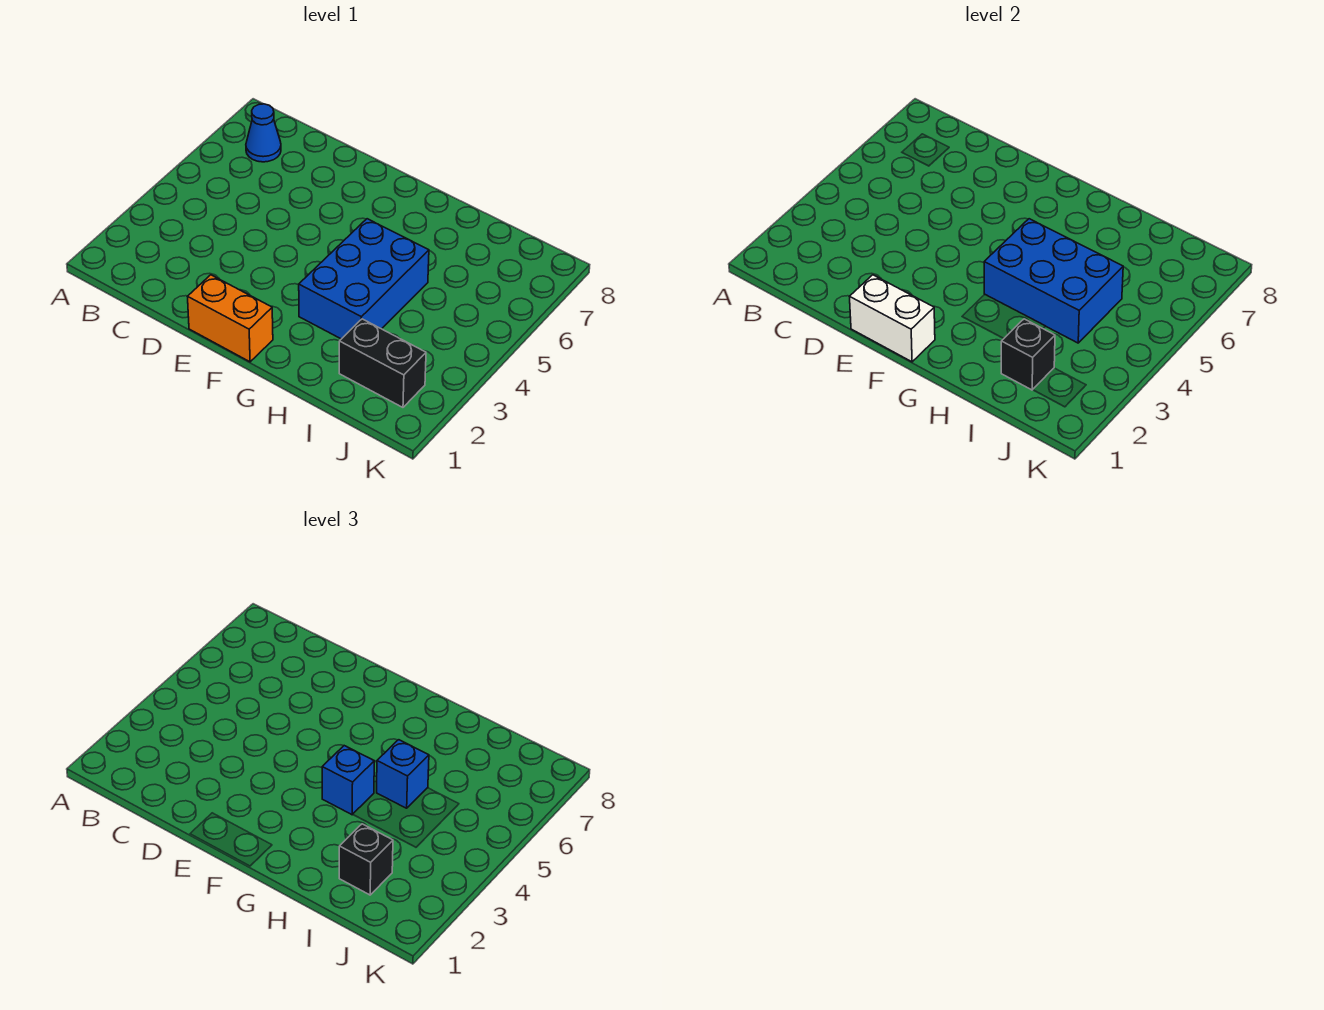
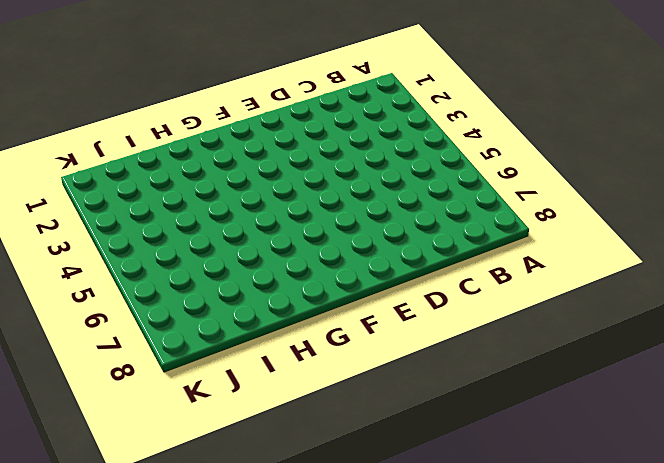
none -> blue cone B7 level 1
none -> orange brick E1:F1 level 1

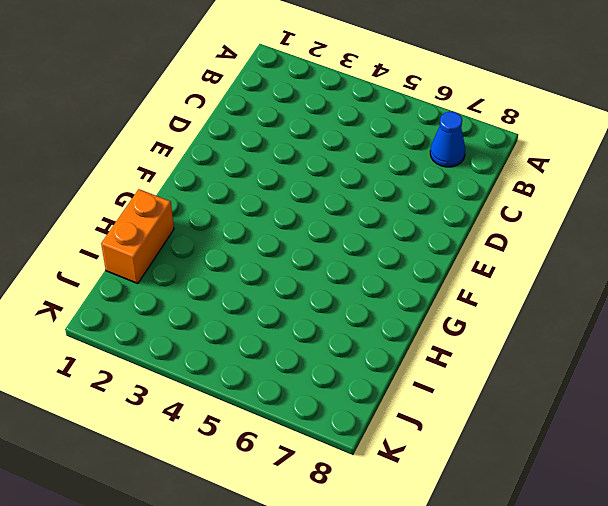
orange brick H1:I1 level 1 -> orange brick E1:F1 level 1
none -> blue brick G3:H5 level 1
none -> black brick I2:J2 level 1

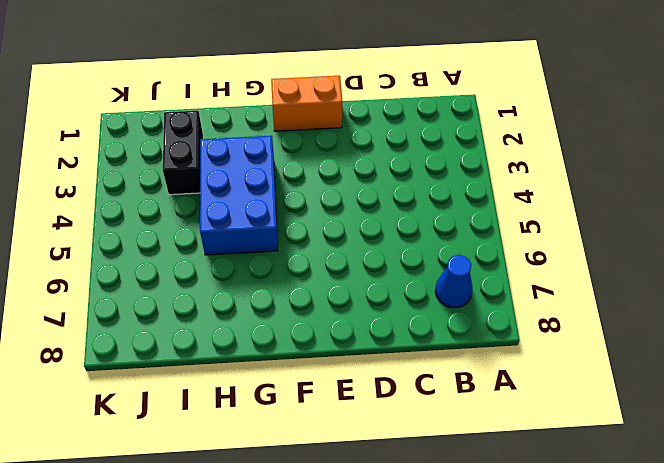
black brick I2:I3 level 1 -> black brick I2:J2 level 1
none -> white brick E1:F1 level 2
none -> blue brick G4:I5 level 2

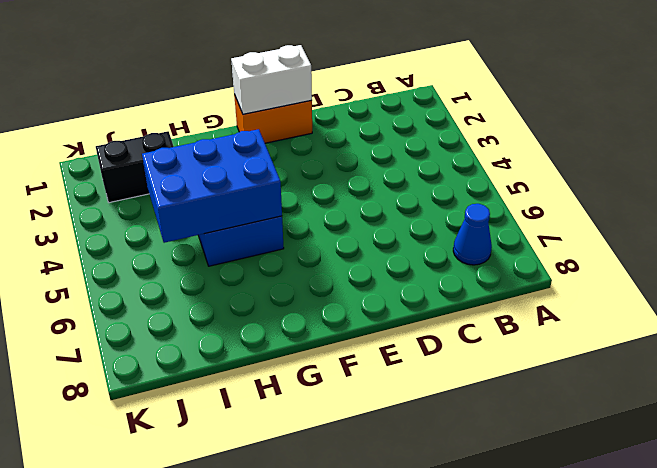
none -> black brick I2 level 2
none -> blue brick G4 level 3

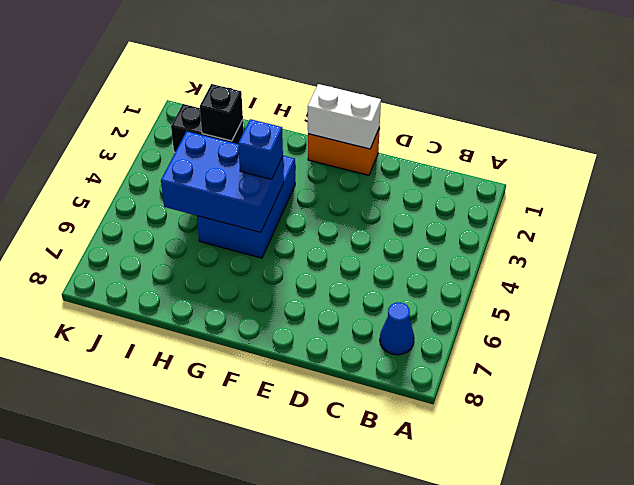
none -> blue brick H5 level 3
none -> black brick I2 level 3

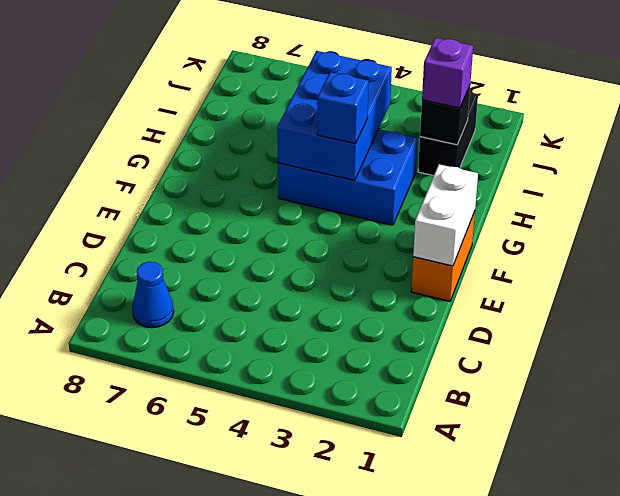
purple brick I2 level 3 -> black brick I2 level 3
none -> blue brick H5 level 3

